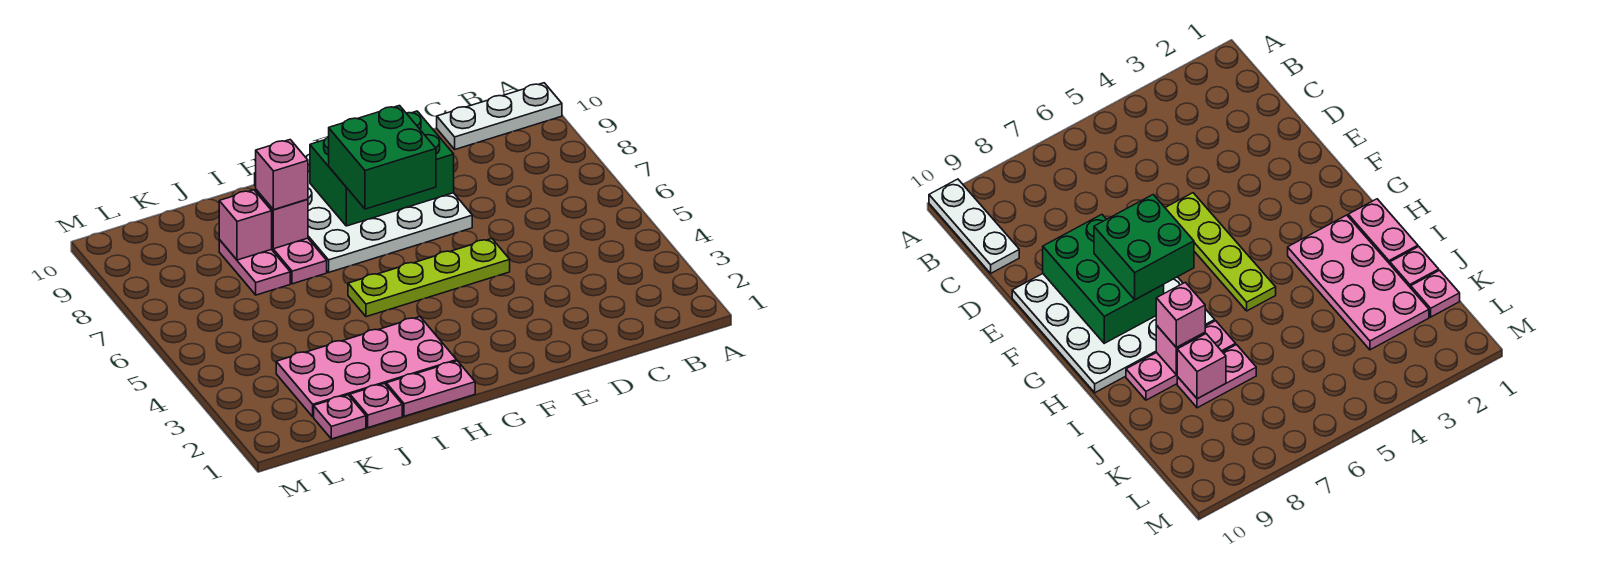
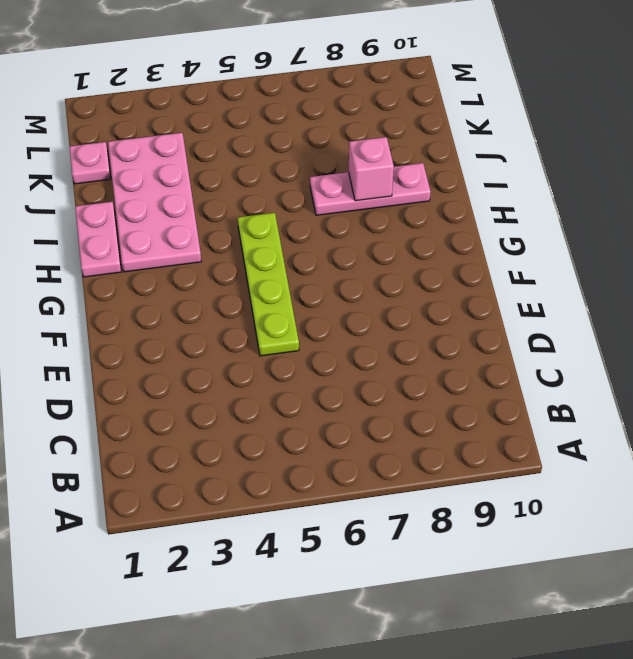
none -> white plate A10:C10 level 1
none -> white plate E7:H10 level 1
none -> pink plate J1 level 1

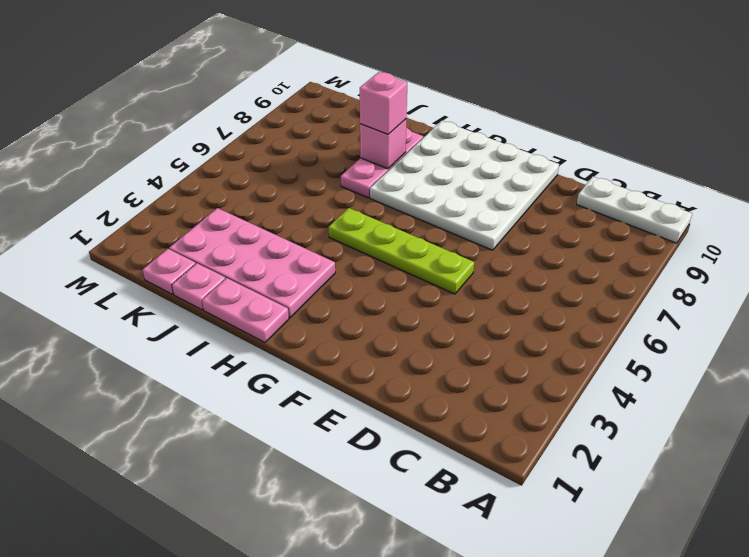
none -> pink plate J7:J8 level 1
none -> green brick E8:G9 level 2
none -> pink brick J8 level 2

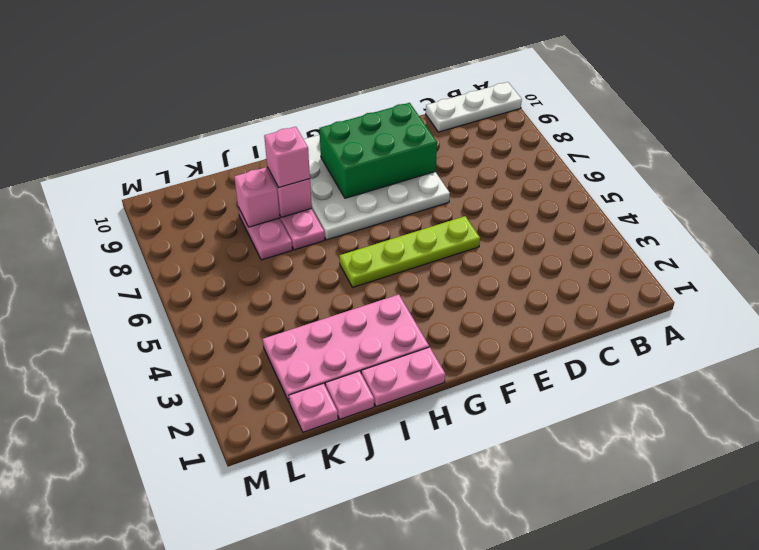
none -> green brick F7:G8 level 3

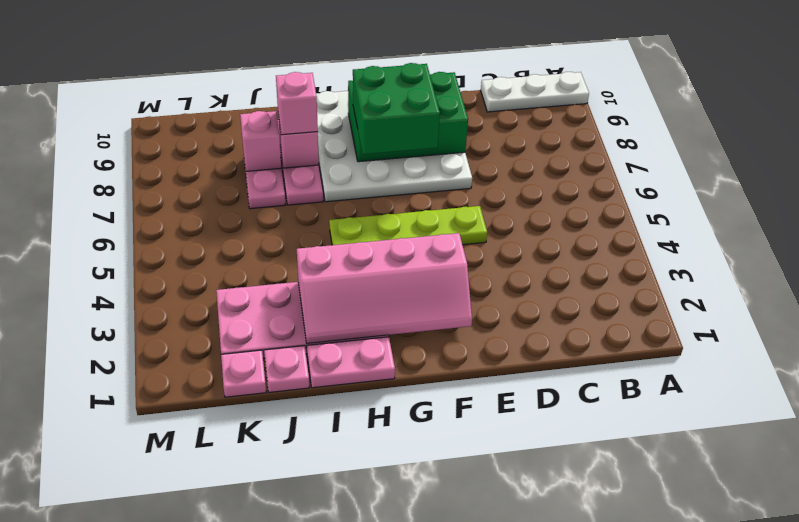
pink slope F2:I3 level 2 top 3 -> none

